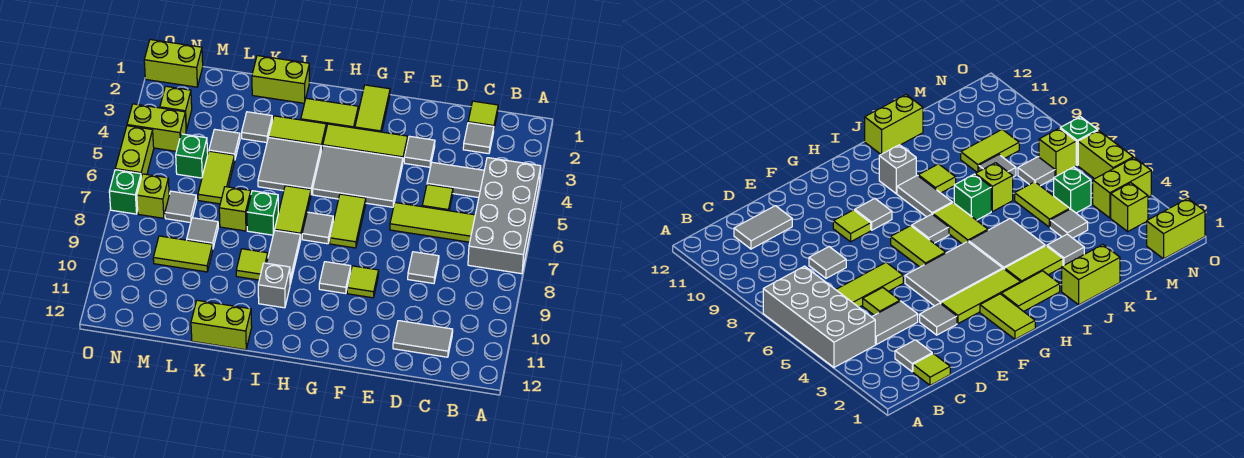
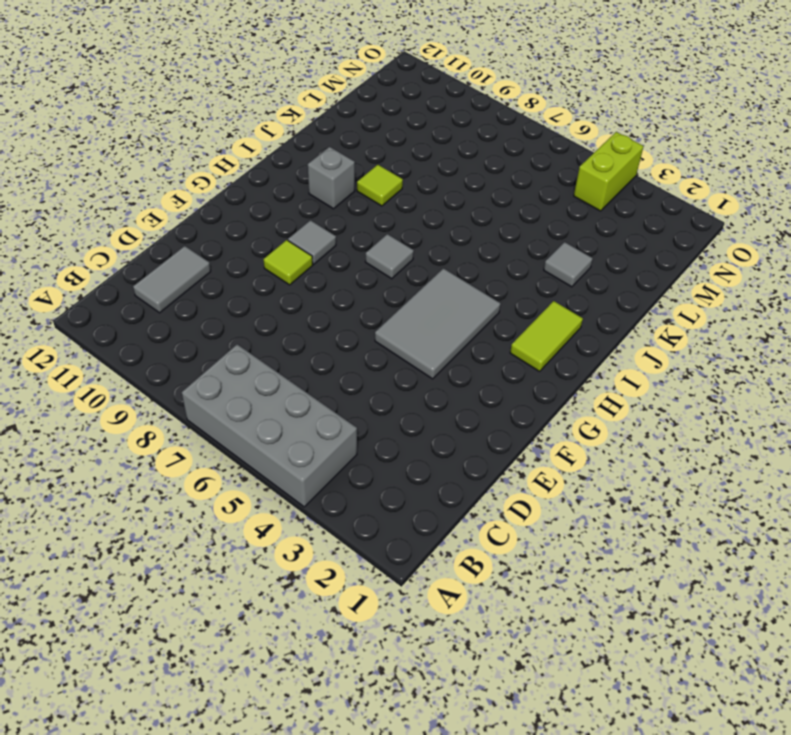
none -> lime tile C1 level 1
none -> grey tile C2 level 1
none -> grey tile C4:D4 level 1
none -> lime tile C6:E6 level 1

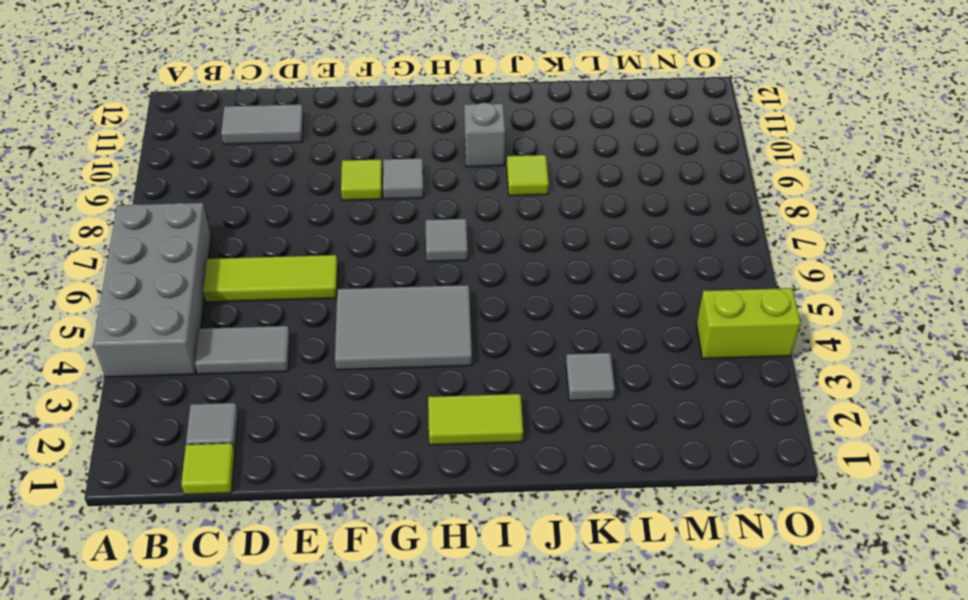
none -> lime tile D5 level 1
none -> grey tile D8 level 1
none -> grey tile E3 level 1
none -> lime tile F3:H3 level 1

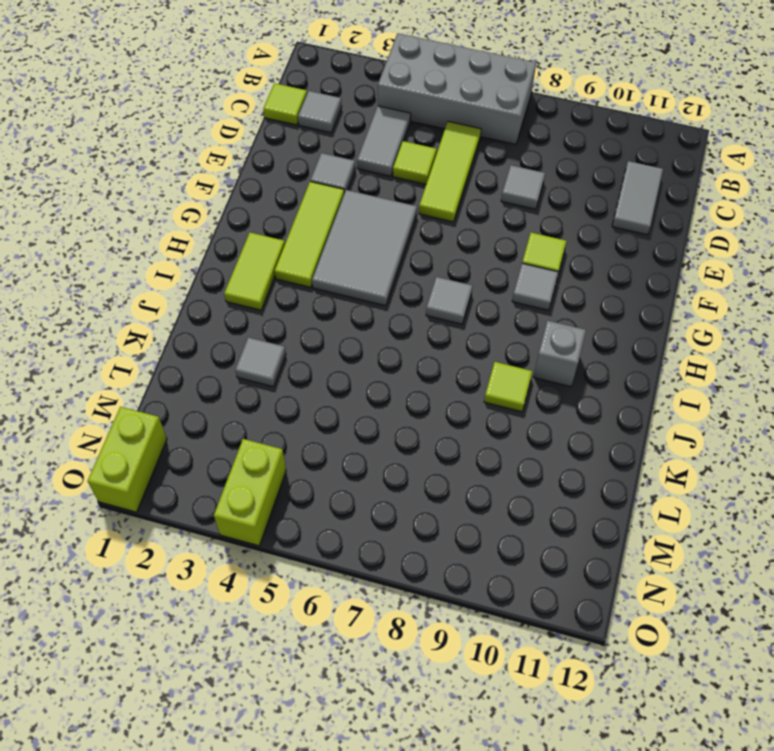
none -> lime tile G1:G2 level 1
none -> lime tile G6:G7 level 1
none -> lime tile I3:J3 level 1
none -> grey tile I4:J5 level 1

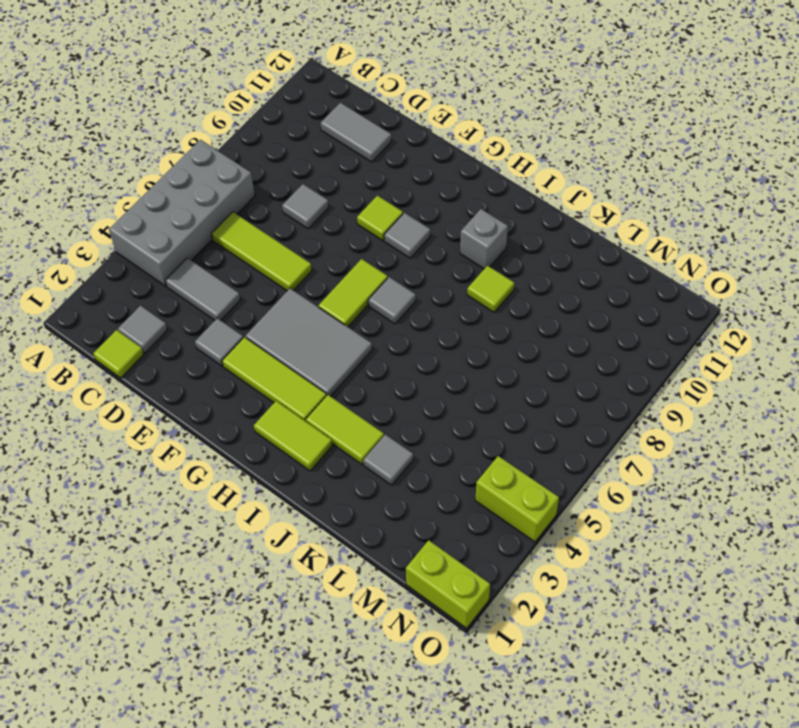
none -> lime tile D5 level 1
none -> lime tile G1:G2 level 1
none -> grey tile I4:J5 level 1
none -> lime tile I6:I7 level 1

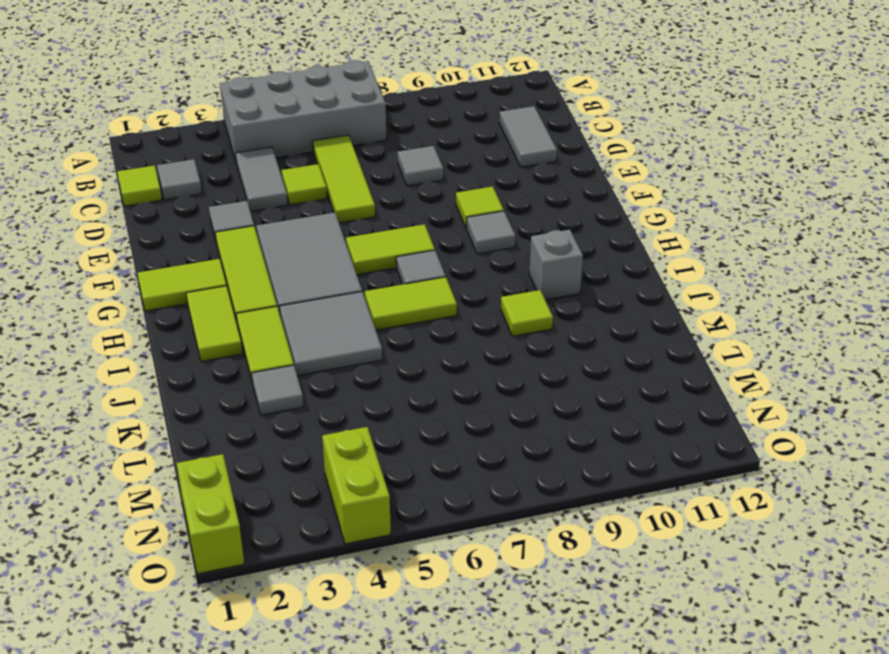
none -> grey tile I8:I9 level 1
none -> lime brick J1:K1 level 1
none -> green brick J7 level 1
none -> lime brick J12:K12 level 1

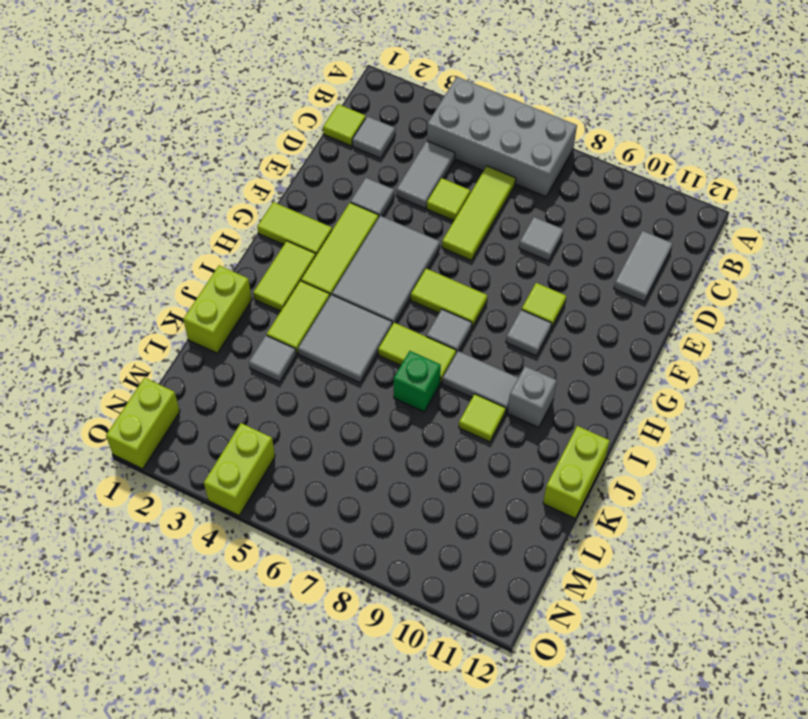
none -> lime brick K7 level 1
none -> grey tile L4 level 1
none -> lime tile L5:L6 level 1
none -> grey tile L8 level 1

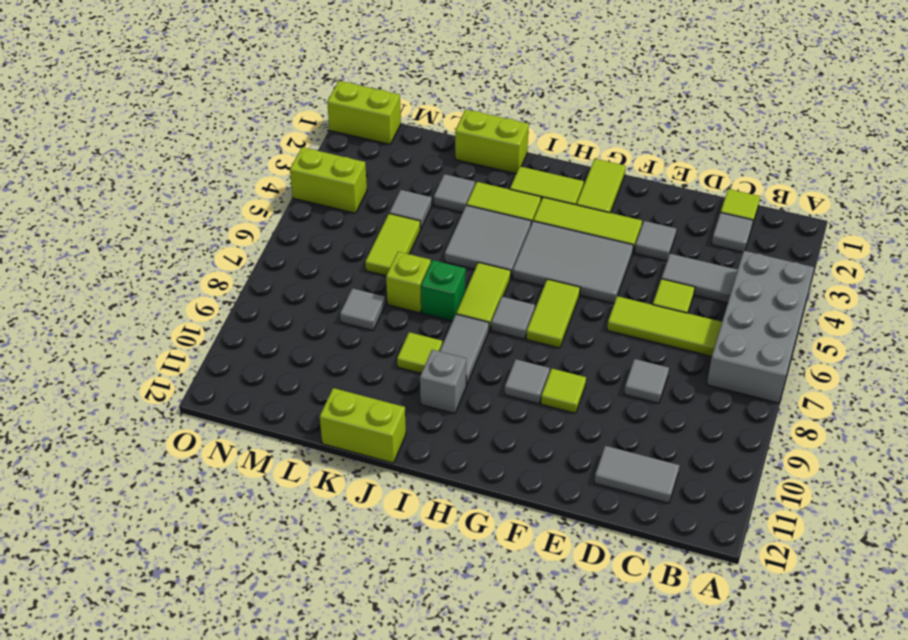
none -> lime tile L9:M9 level 1
none -> green brick M5 level 1
none -> grey tile M7 level 1
none -> lime brick N3 level 1

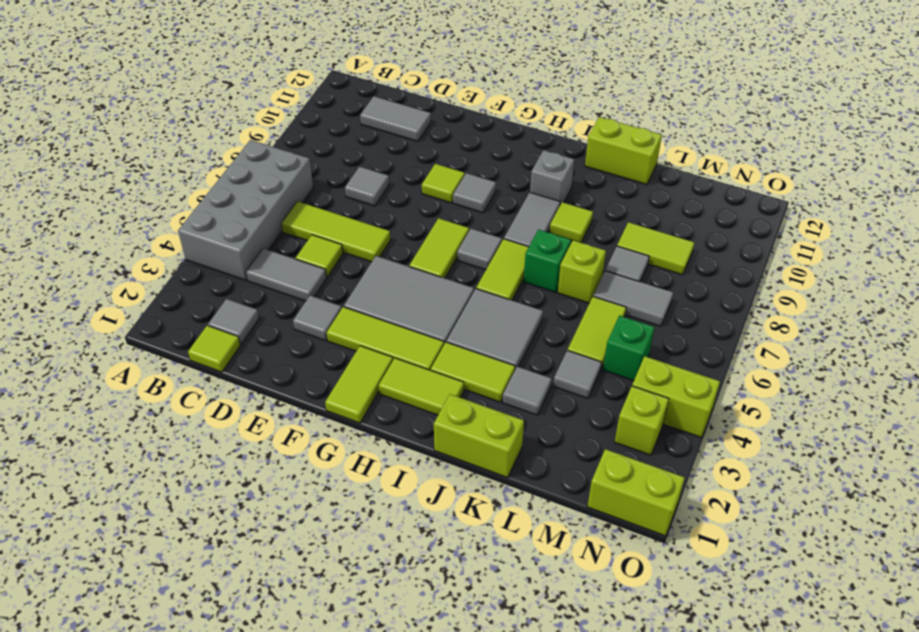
grey tile L7:M7 level 1 -> grey tile M7 level 1
none -> lime brick N7 level 1
none -> lime brick O5:O6 level 1
none -> green brick O7 level 1

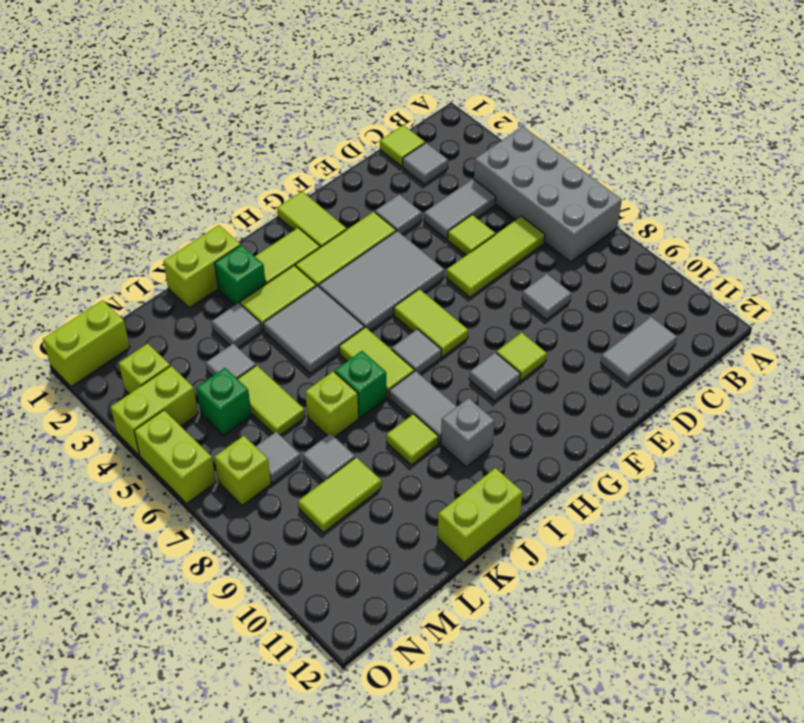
green brick J2 level 1 -> green brick O7 level 1

